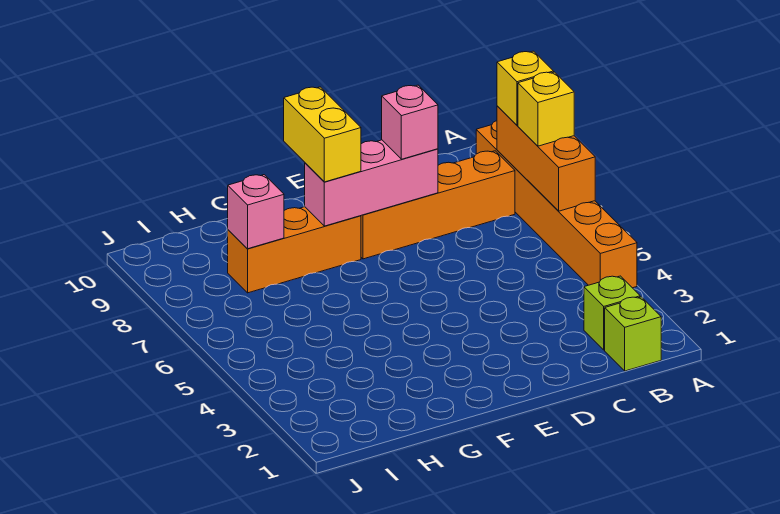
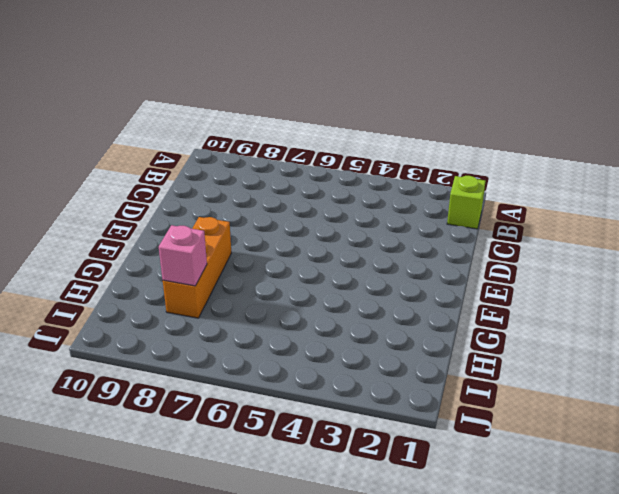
none -> orange brick A4:A9 level 1
none -> lime brick B2 level 1
none -> orange brick B8:E8 level 1

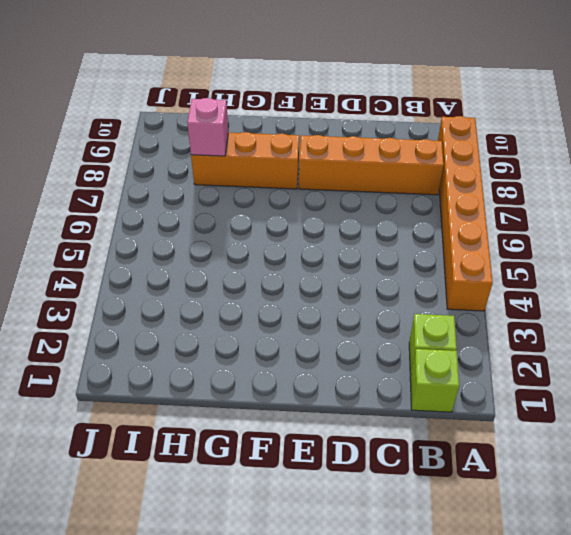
none -> orange brick A6:A8 level 2
none -> pink brick D8:F8 level 2
none -> yellow brick A7 level 3

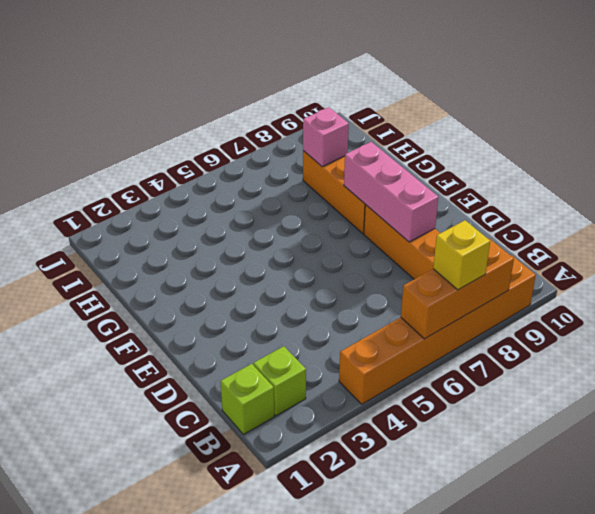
none -> yellow brick A8 level 3
none -> pink brick D8 level 3
none -> yellow brick F8:F9 level 3

